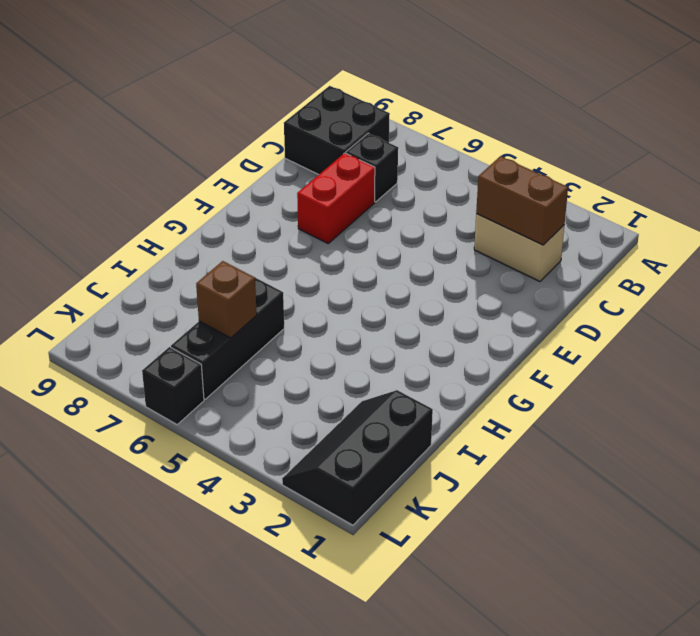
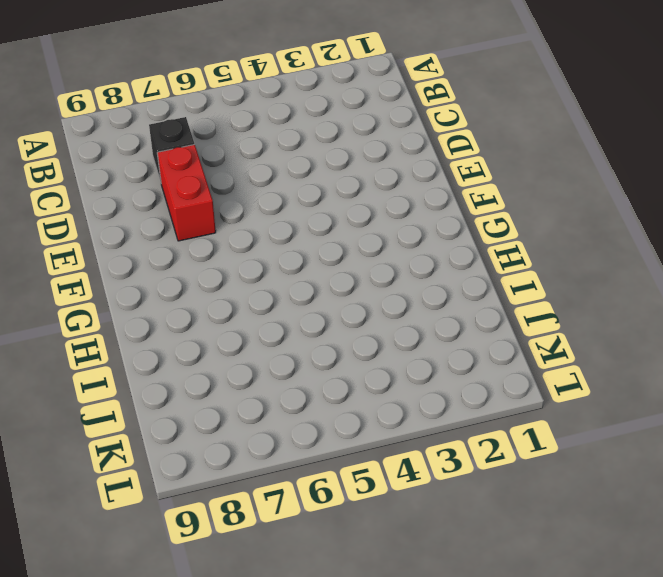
none -> black brick B8:C9 level 1
none -> tan brick C2:C3 level 1

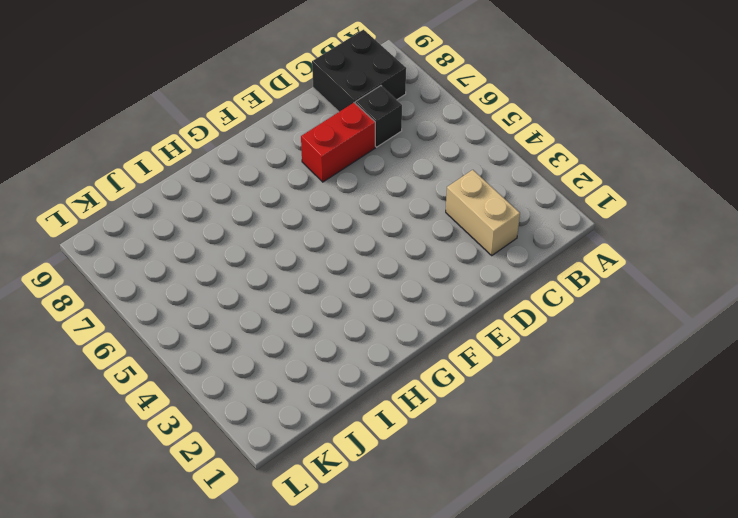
none -> black brick I6:K6 level 1
none -> black slope J1:L2 level 1 top 1

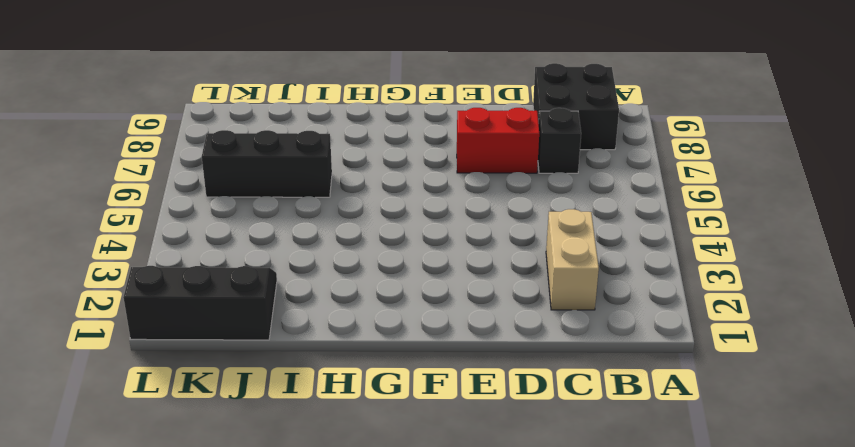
none -> black brick L6 level 1
none -> brown brick C2:C3 level 2

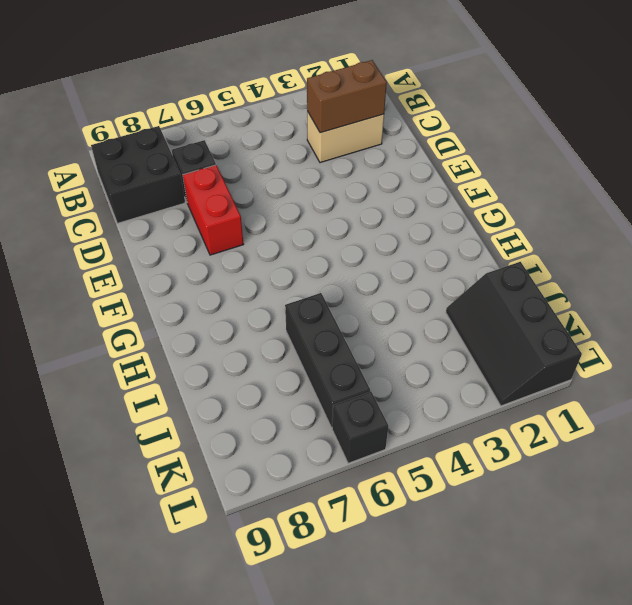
none -> brown brick J6 level 2

